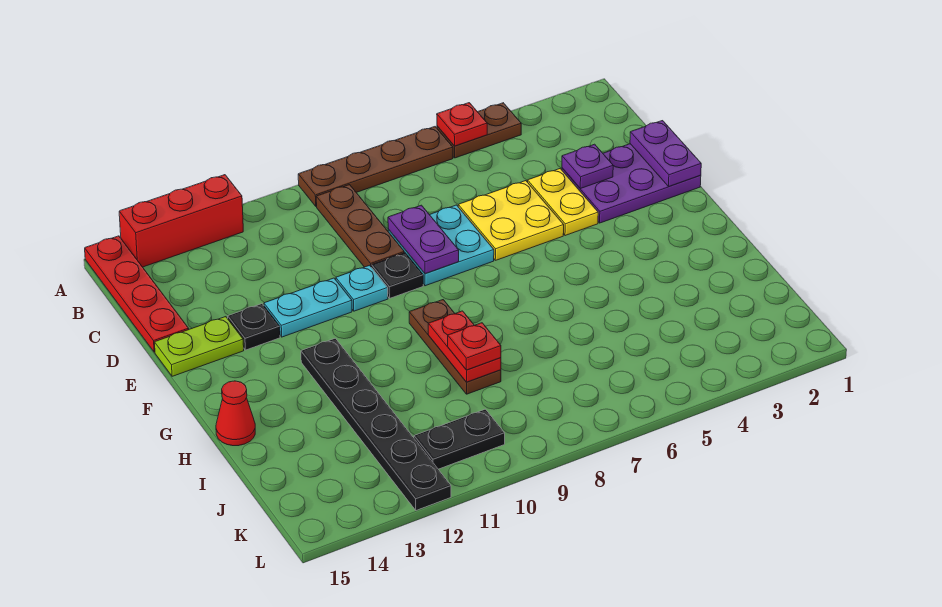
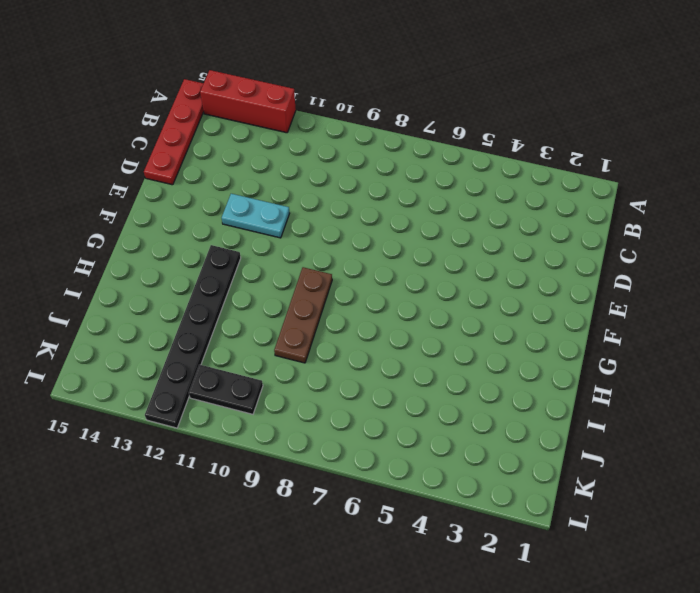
none -> brown plate A4:A5 level 1
none -> brown plate A6:A9 level 1
none -> brown plate B9:D9 level 1

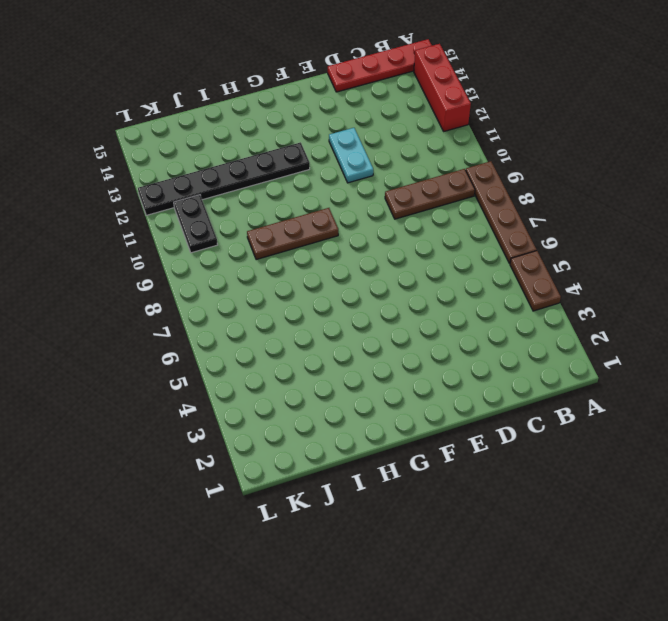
none -> purple plate D1:E3 level 1
none -> yellow plate D4:E4 level 1
none -> yellow plate D5:E6 level 1

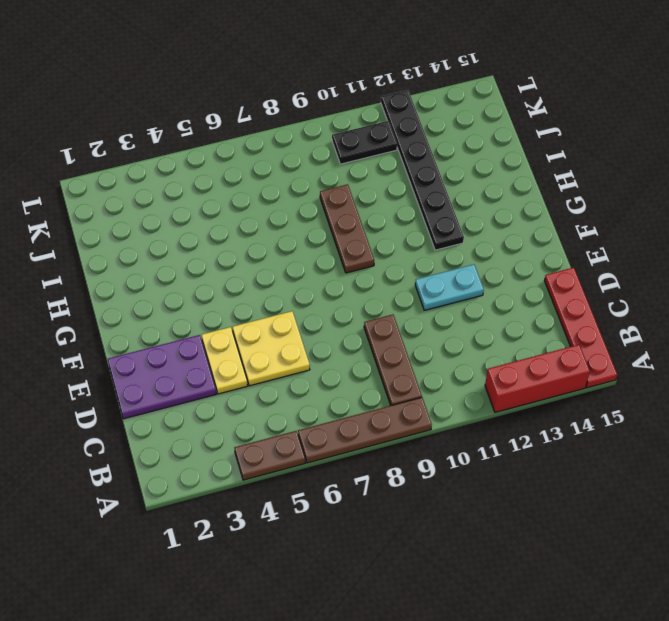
none -> cyan plate D7:E8 level 1
none -> black plate E9 level 1
none -> cyan plate E10 level 1

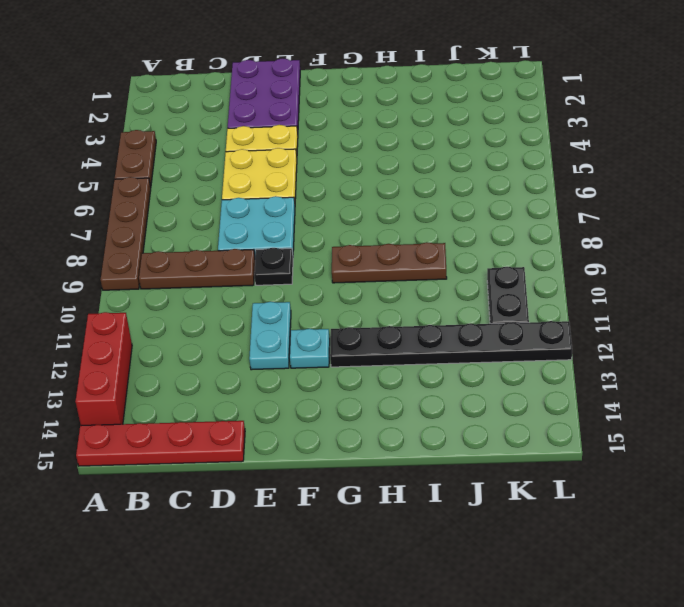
cyan plate F12 level 1 -> cyan plate E10 level 1
none -> black plate E13 level 1
none -> lime plate E14:E15 level 1
none -> red cone H15 level 1

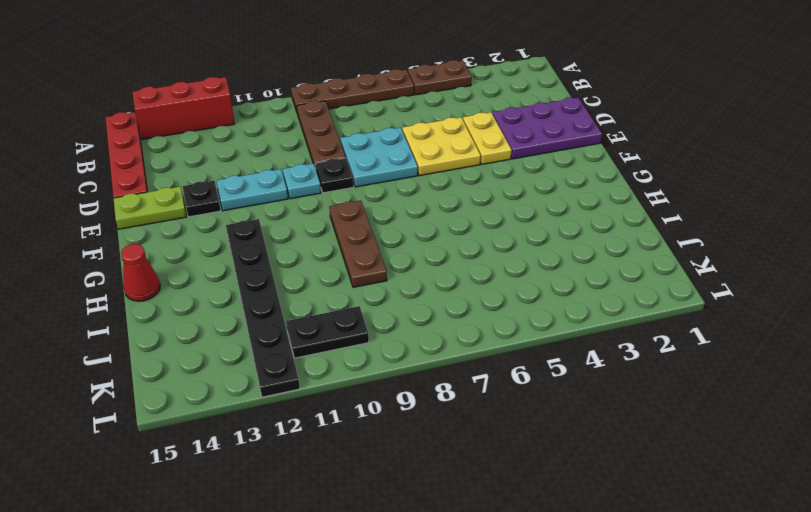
none -> red plate A5 level 2
none -> purple plate D1:E1 level 2
none -> purple plate D3 level 2

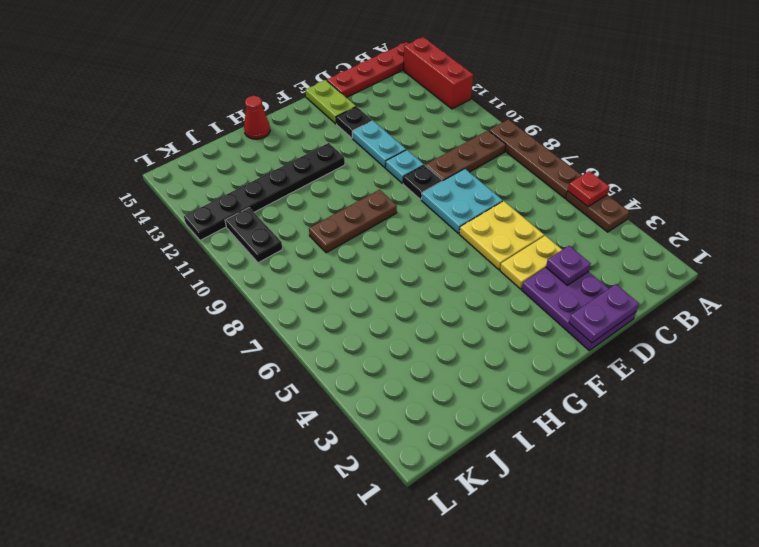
none -> purple plate D8:E8 level 2
none -> red plate H9:I9 level 2
none -> red plate I9 level 3

